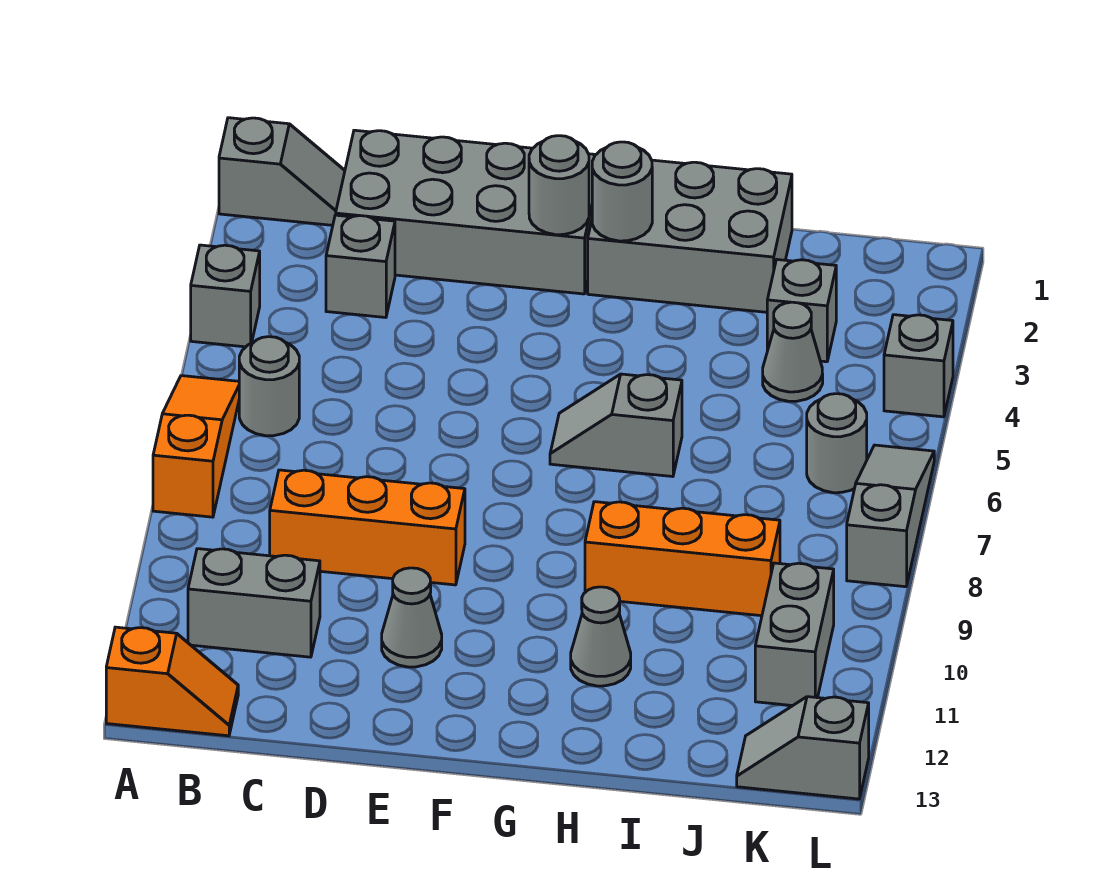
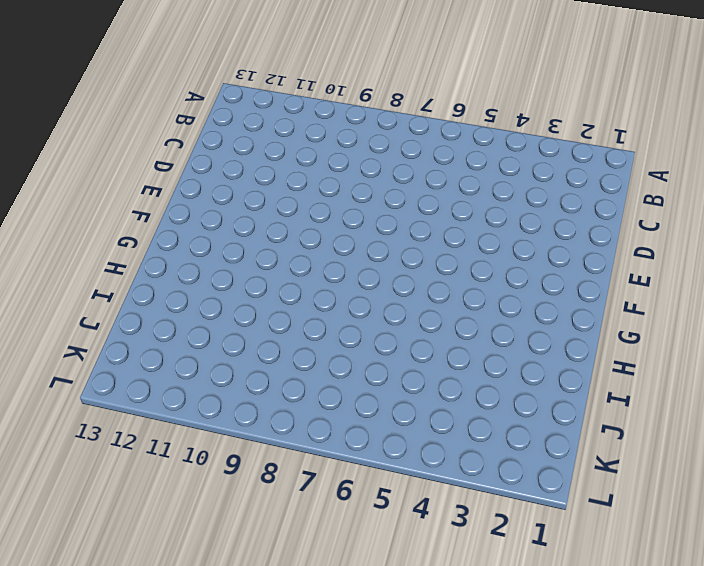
none -> grey slope A1:B1 level 1 top A
none -> grey brick A4 level 1
none -> orange slope A6:A8 level 1 top 8

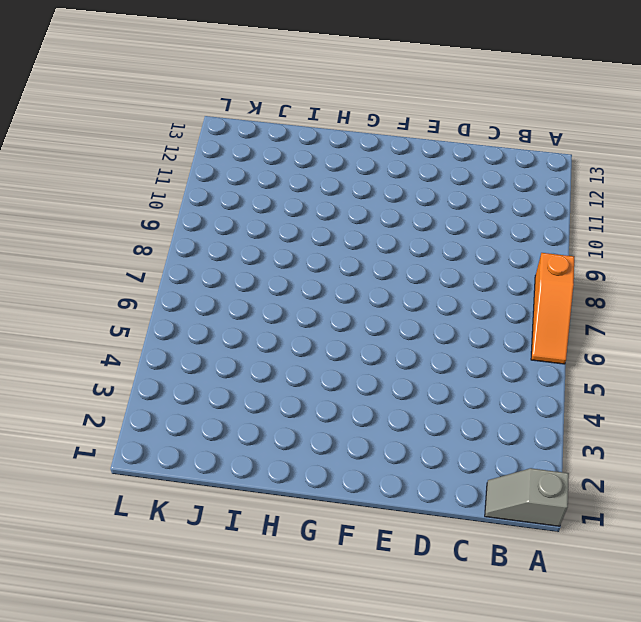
none -> grey brick A4 level 1
none -> orange slope A13:B13 level 1 top A
none -> grey round brick B6 level 1

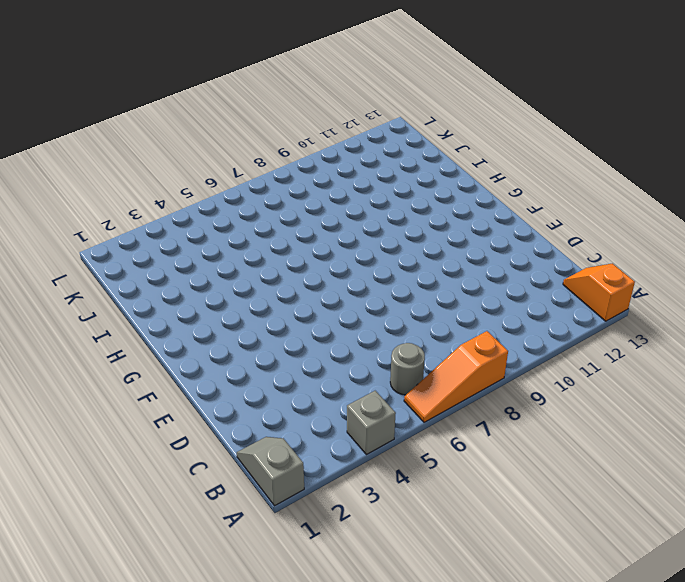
none -> grey brick B11:C11 level 1
none -> grey brick C1:F2 level 1
none -> grey brick C3 level 1

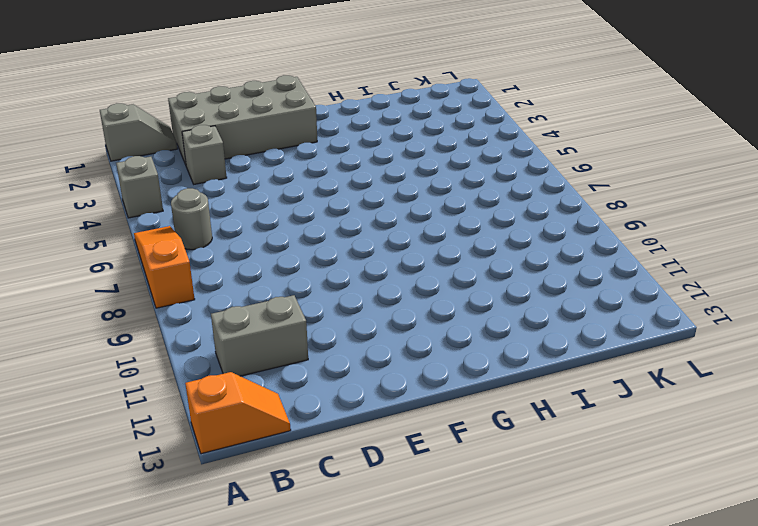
none -> orange brick C9:E9 level 1
none -> grey cone E11 level 1
none -> grey brick G1:I2 level 1

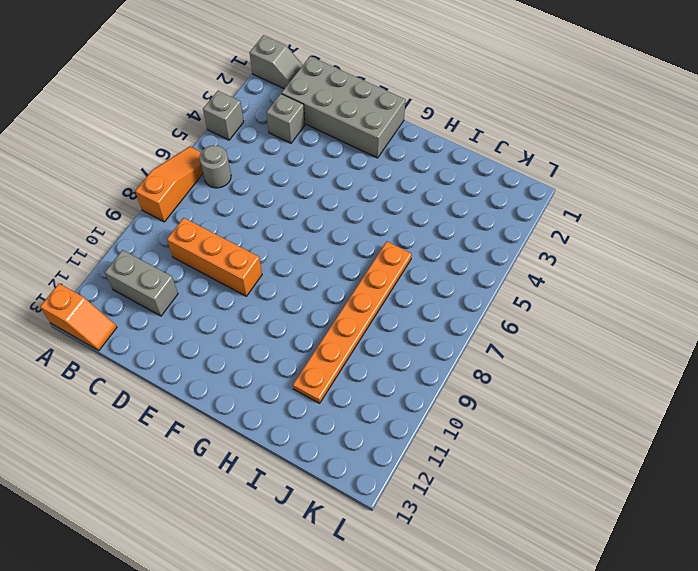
orange plate I6:I11 level 1 -> orange brick H9:J9 level 1
none -> grey cone E11 level 1
none -> grey brick G1:I2 level 1
none -> grey slope G6:H6 level 1 top H

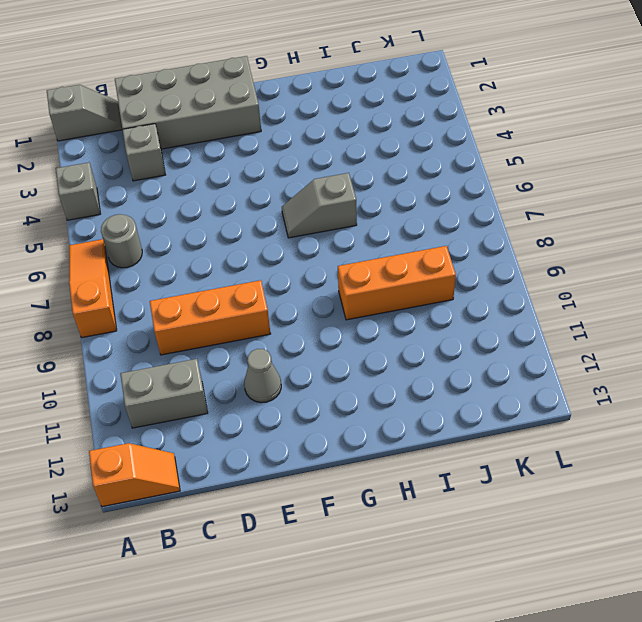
none -> grey brick G1:I2 level 1
none -> grey cone H11 level 1
none -> grey brick J3 level 1

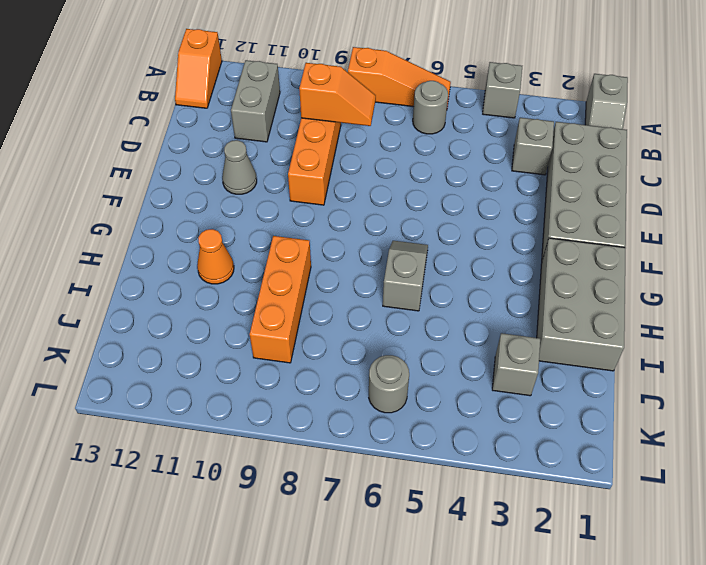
orange slope C8:C9 level 2 top 9 -> none
orange cone H11 level 1 -> grey cone H11 level 1
none -> grey cone J4 level 1
none -> grey brick K10:K11 level 1
none -> grey slope K13:L13 level 1 top L

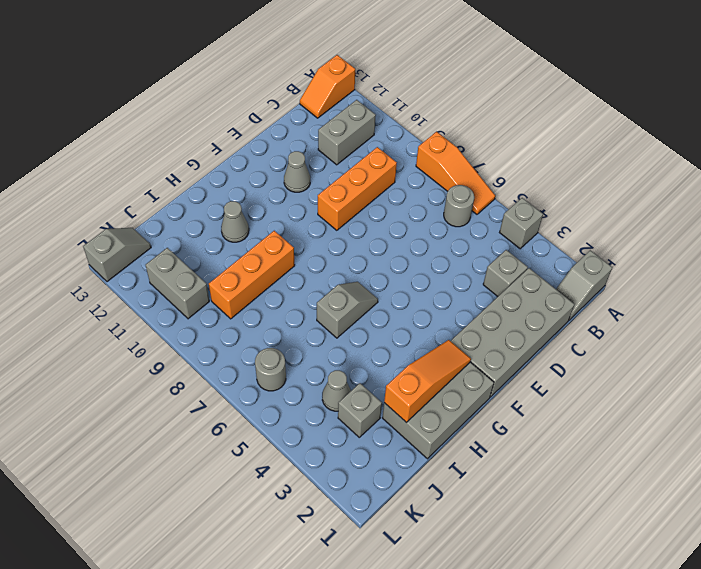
orange slope G2:I2 level 2 top I -> grey round brick G2 level 2
none -> grey brick L4 level 1
none -> grey slope L6:L8 level 1 top 8
none -> grey round brick F2 level 2

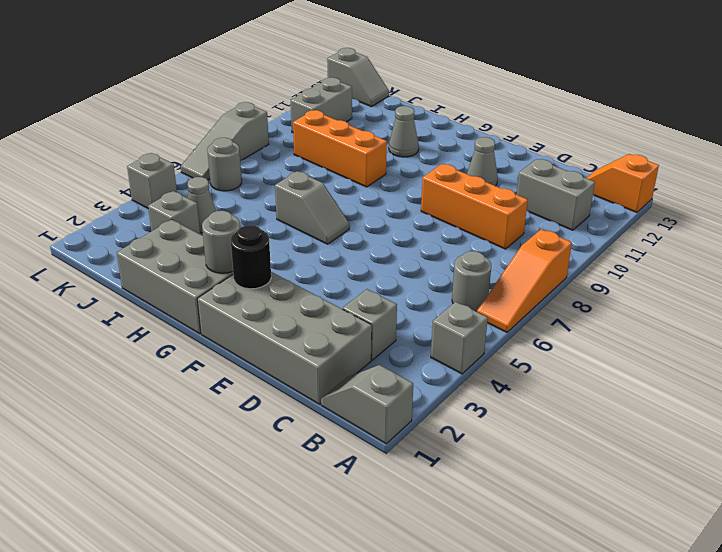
black round brick F2 level 2 -> grey round brick F2 level 2

